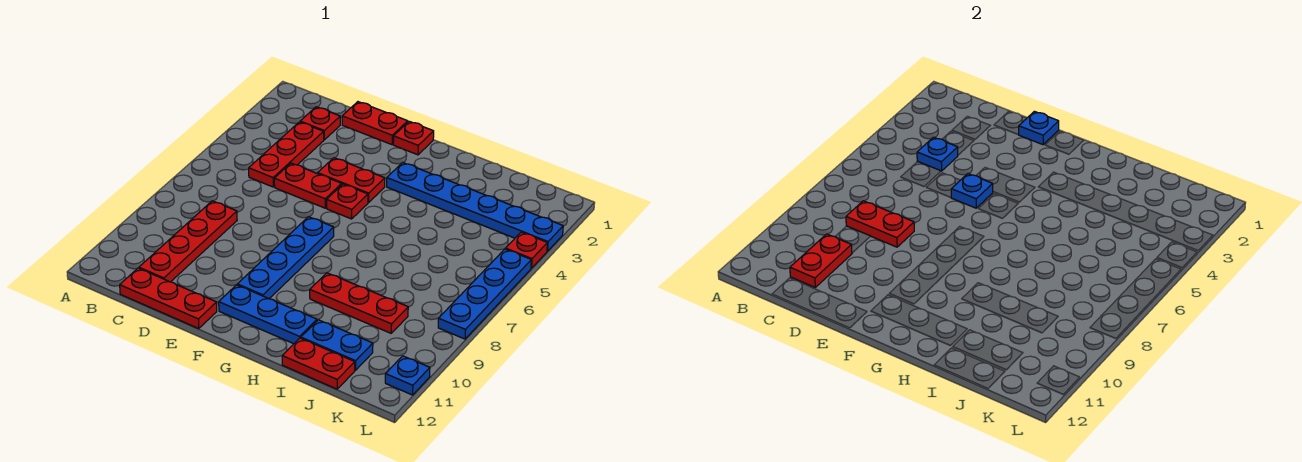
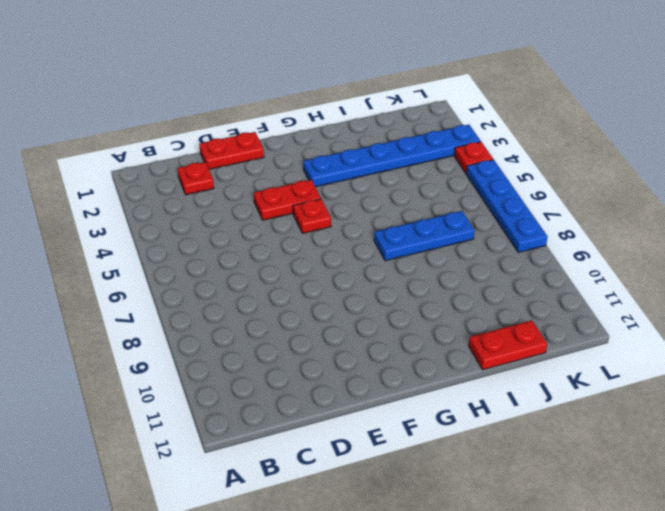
blue plate H7:J7 level 1 -> blue plate F11:H11 level 1
none -> red plate C3:C5 level 1
none -> red plate C8:C11 level 1
none -> red plate C12:E12 level 1

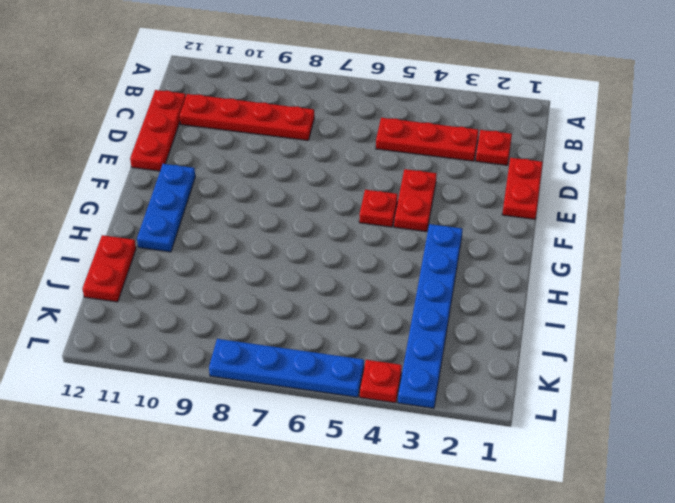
none -> red plate D5:E5 level 1
none -> red plate F1 level 1
none -> blue plate F7:F10 level 1

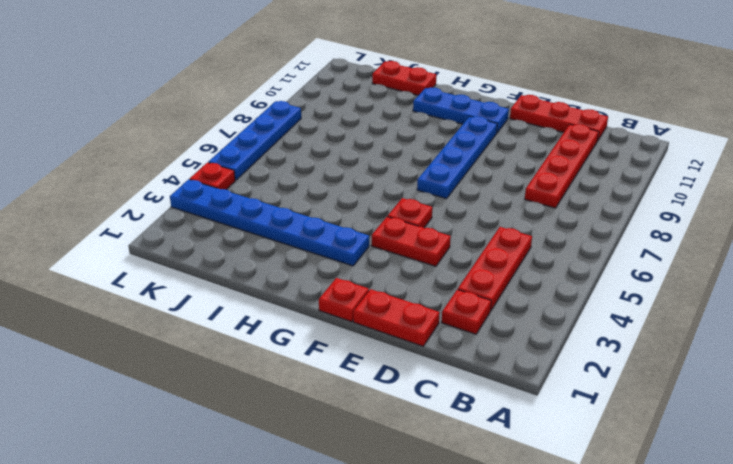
none -> red plate D5:E5 level 1
none -> red plate H9:J9 level 1
none -> blue plate I11:J11 level 1

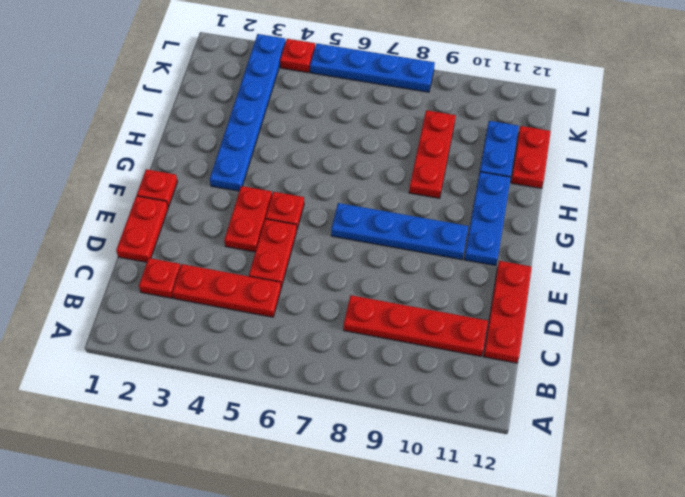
none -> blue plate L11 level 1
none -> blue plate C4 level 2
none -> red plate C8:D8 level 2

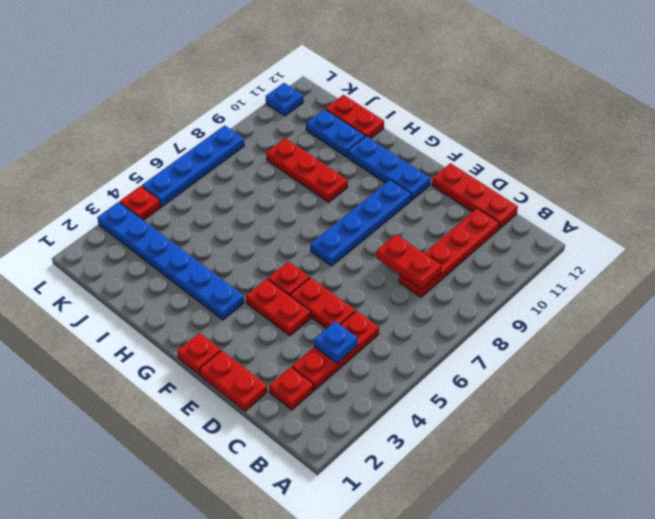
none -> red plate C10:C11 level 2
none -> blue plate E1 level 2
none -> blue plate E5 level 2

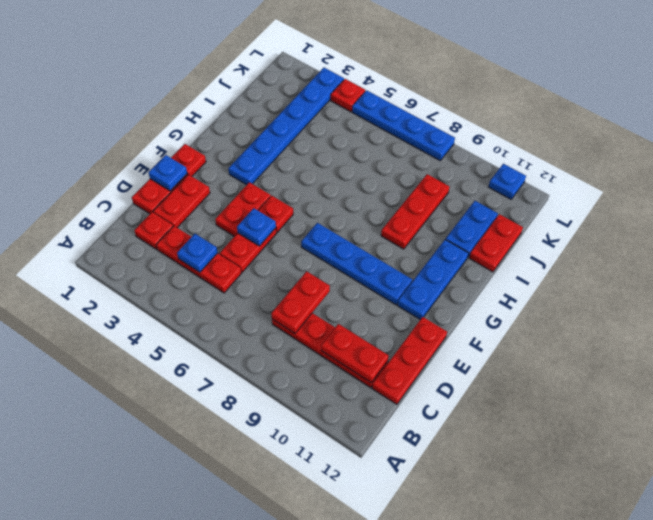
red plate D2:E2 level 1 -> none

